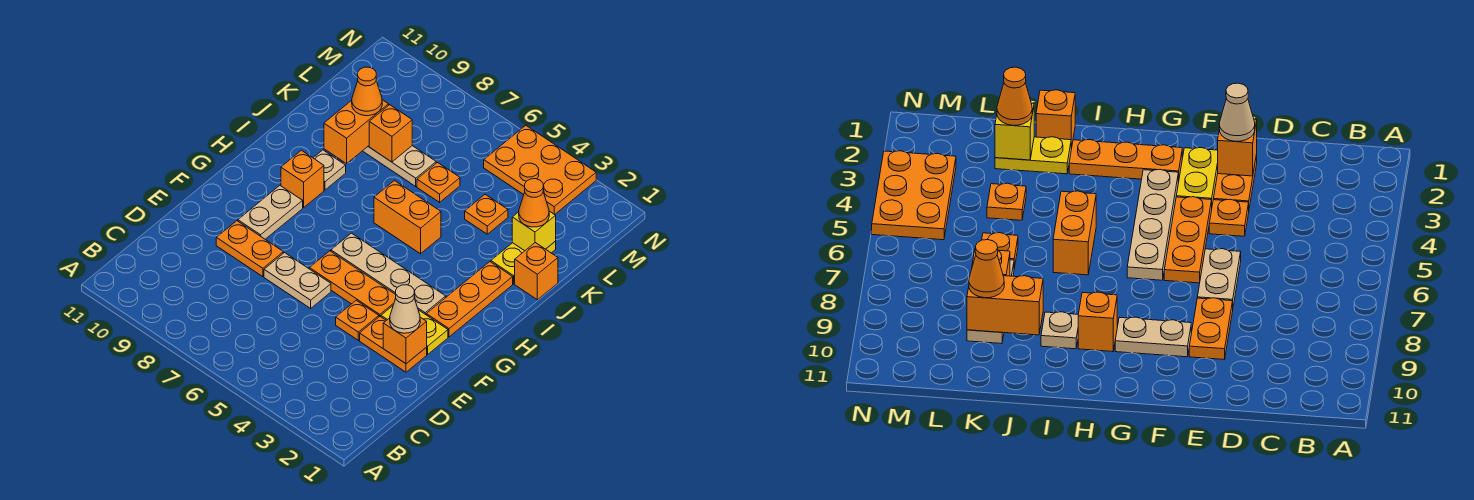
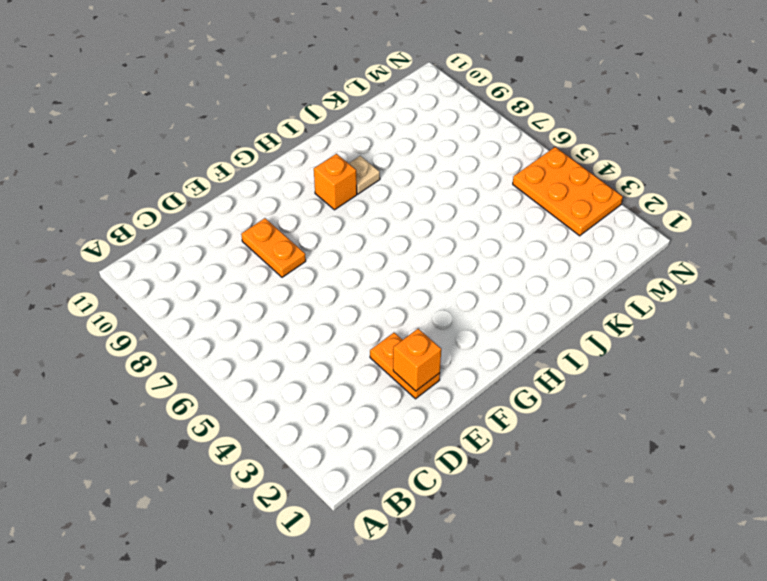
none -> orange plate E4 level 1
none -> tan plate E6:E7 level 1
none -> yellow plate F2:F3 level 1

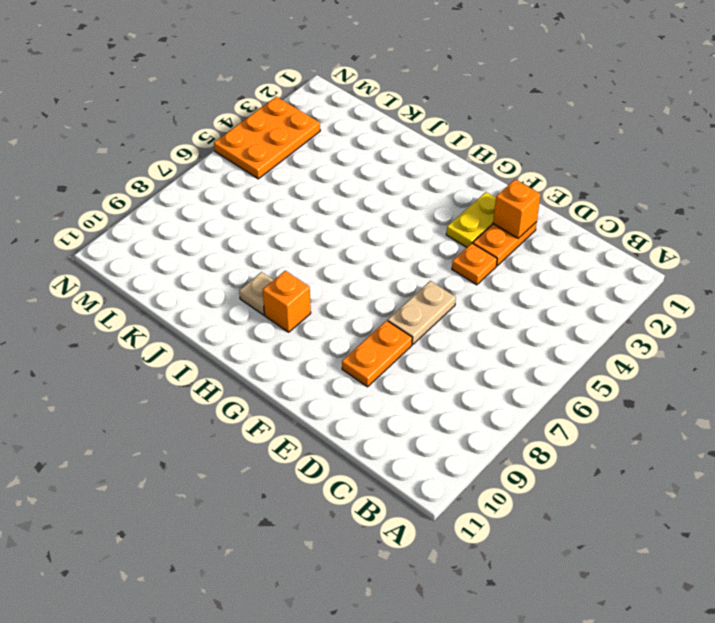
none -> orange plate F4:F6 level 1
none -> tan plate F9:G9 level 1
none -> orange plate G2:I2 level 1

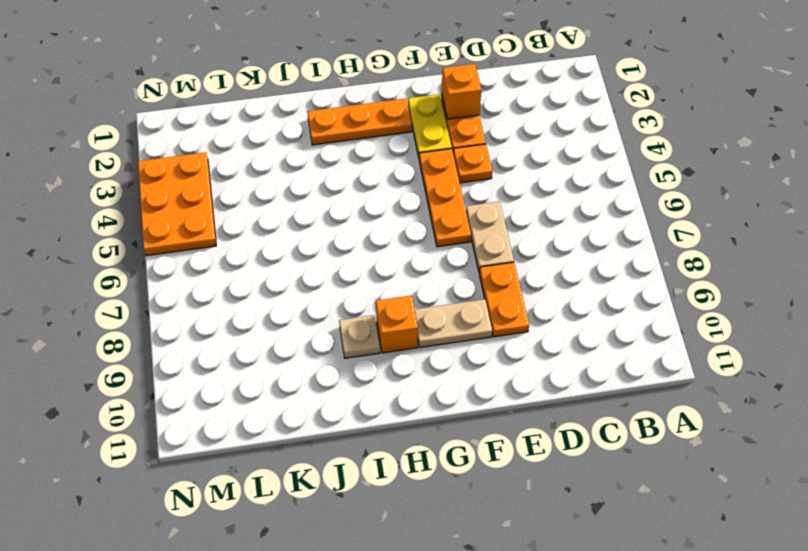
none -> tan plate G3:G6 level 1
none -> orange brick I5:I6 level 1
none -> orange brick J1 level 1

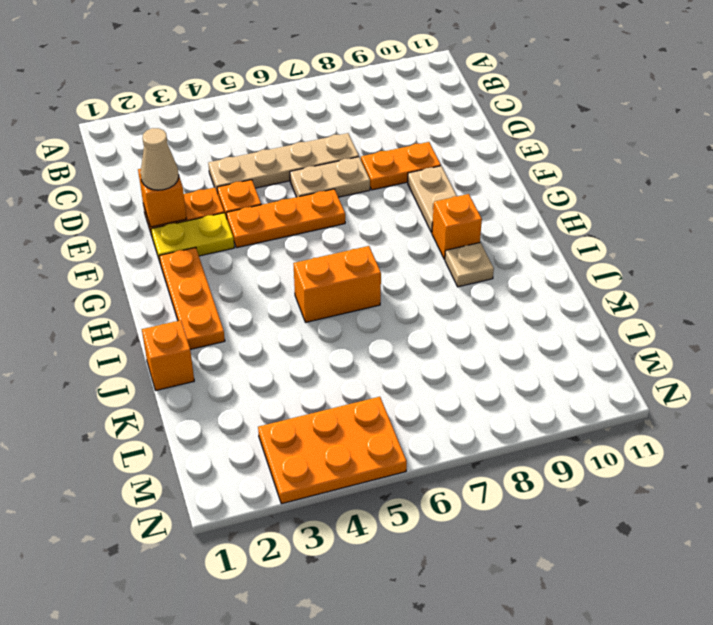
tan plate D4:D7 level 1 -> tan plate G3:G6 level 1
none -> yellow plate J2:K2 level 1
none -> orange plate K4 level 1
none -> orange plate K6 level 1

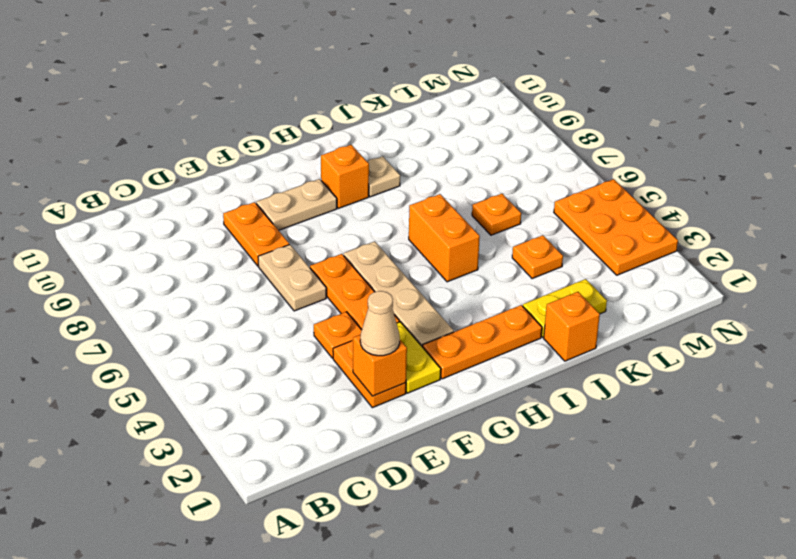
none -> tan plate K7:K9 level 1
none -> orange brick J9:K9 level 2
none -> yellow brick K2 level 2

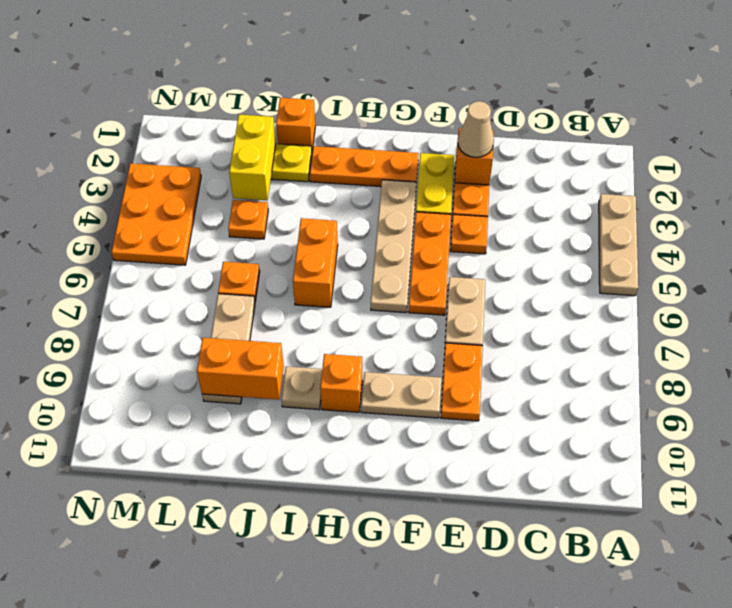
tan plate A3:A5 level 1 -> none
yellow brick K2:K3 level 2 -> yellow brick K2 level 2
none -> orange brick K8 level 2
none -> orange cone K2 level 3
none -> orange cone K9 level 3

